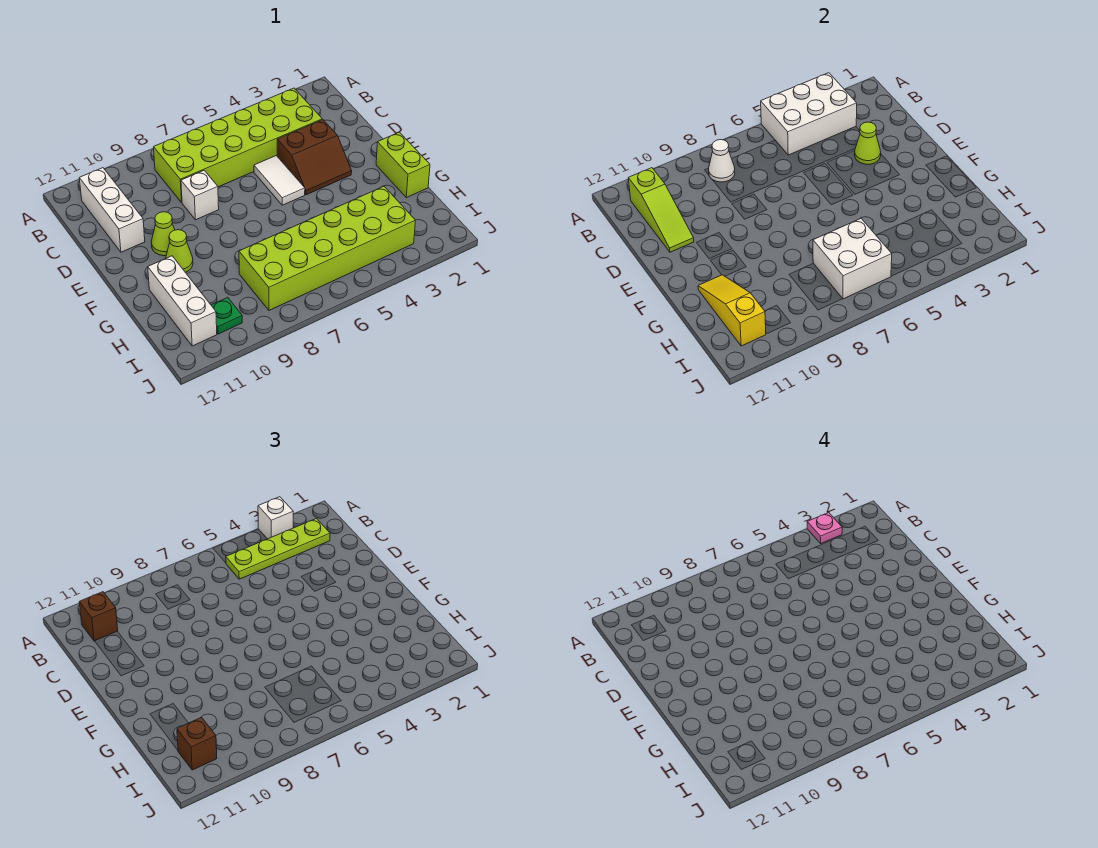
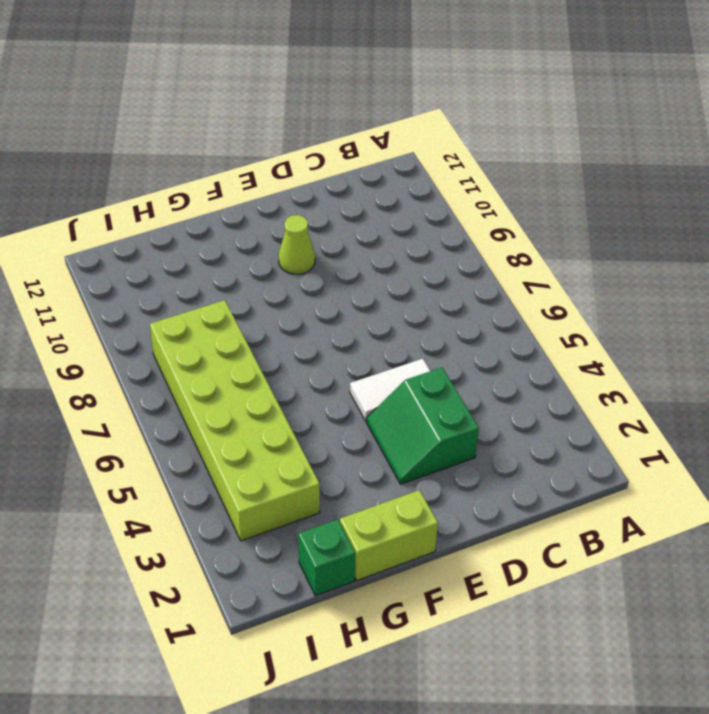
green slope D3:E4 level 1 top D -> brown slope D3:E4 level 1 top D
green brick H1 level 1 -> none
none -> lime brick B3:C8 level 1
none -> white brick B11:D11 level 1
none -> white brick D8 level 1

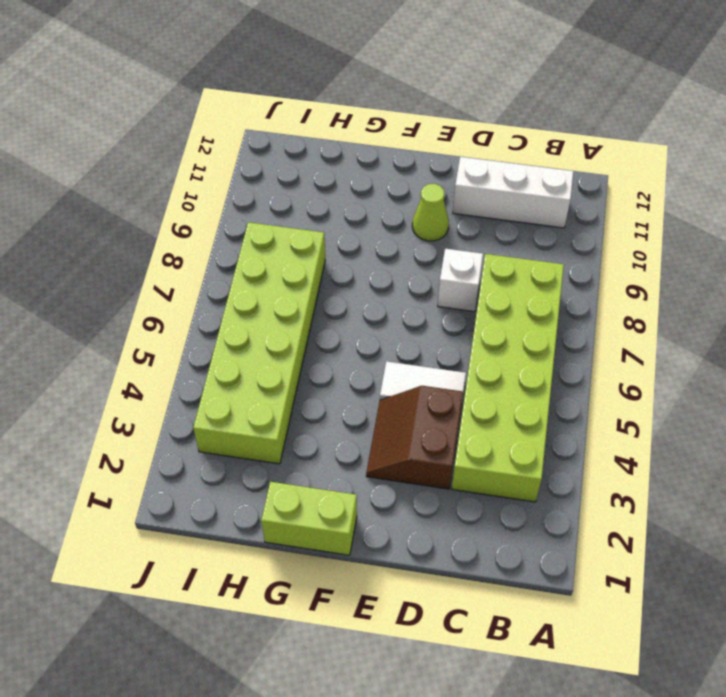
none -> lime cone F10 level 1
none -> white brick G11:I11 level 1
none -> green plate I10 level 1

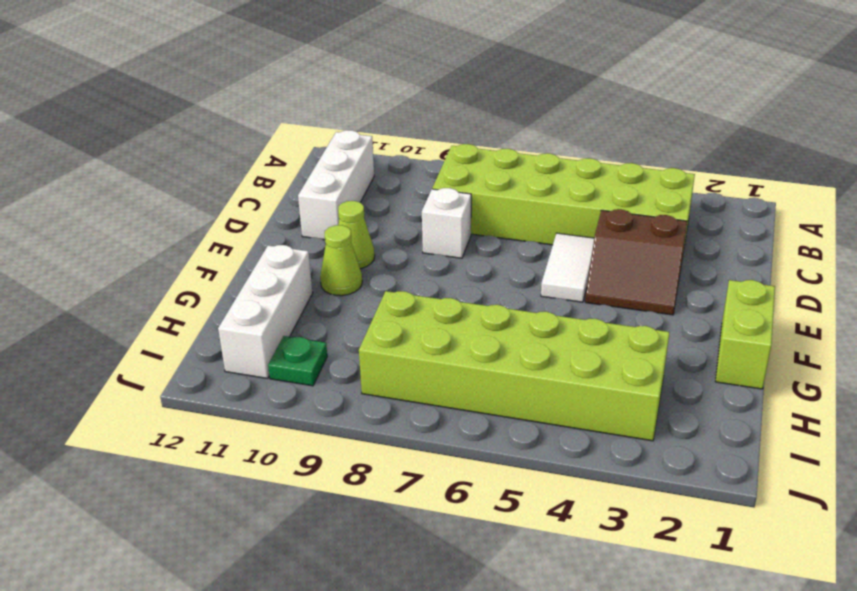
none -> white brick A3:B5 level 2
none -> white cone B8 level 2
none -> lime slope B11:D11 level 2 top B

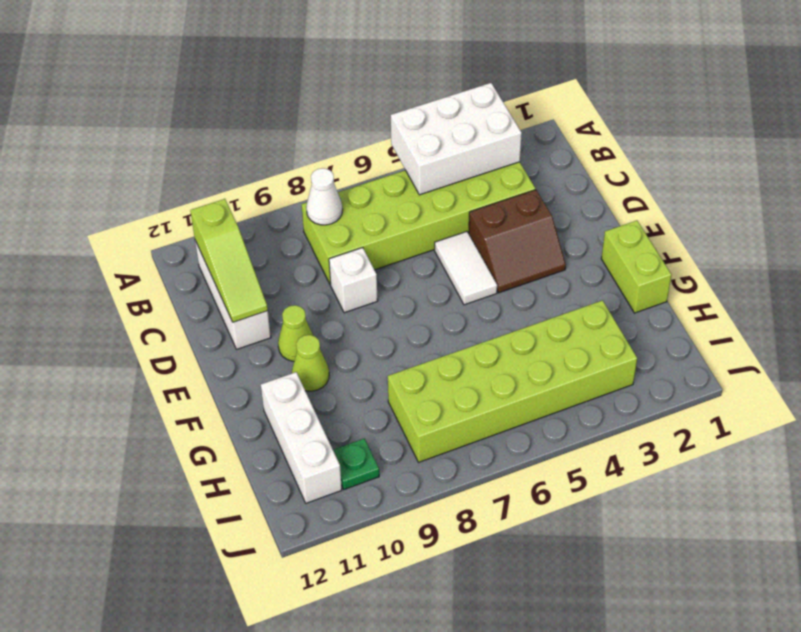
none -> lime cone D3 level 2
none -> yellow slope G11:I11 level 2 top I
none -> white brick H6:I7 level 2

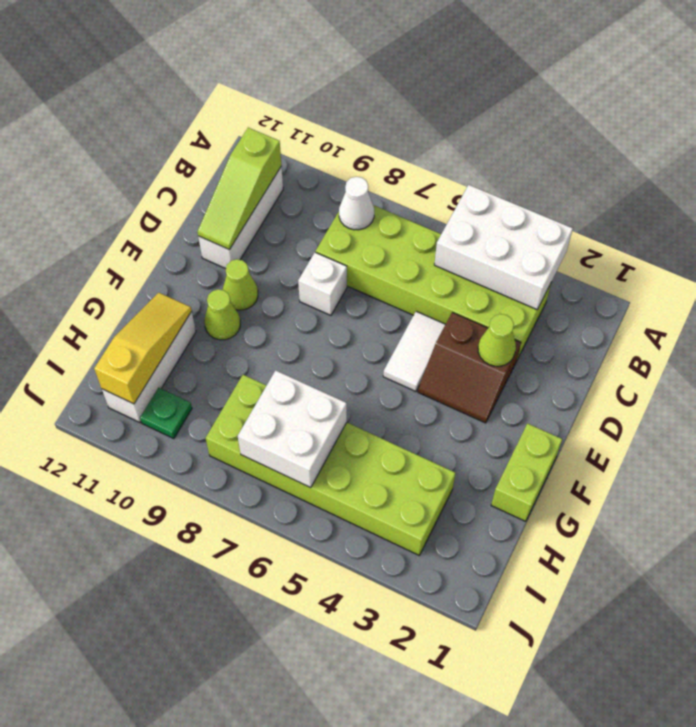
none -> white brick A3 level 3
none -> lime plate B2:B5 level 3
none -> brown brick B11 level 3

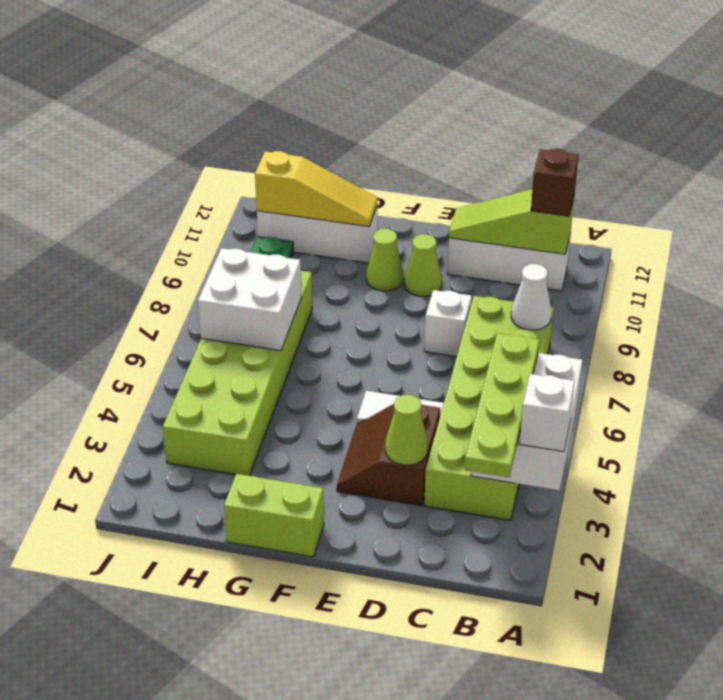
none -> brown brick I11 level 3
none -> pink plate A3 level 4

